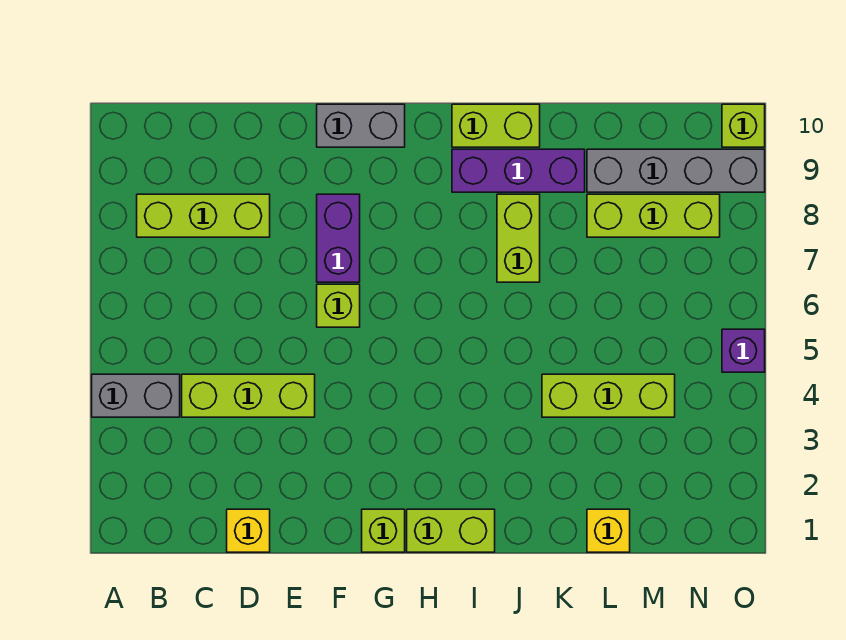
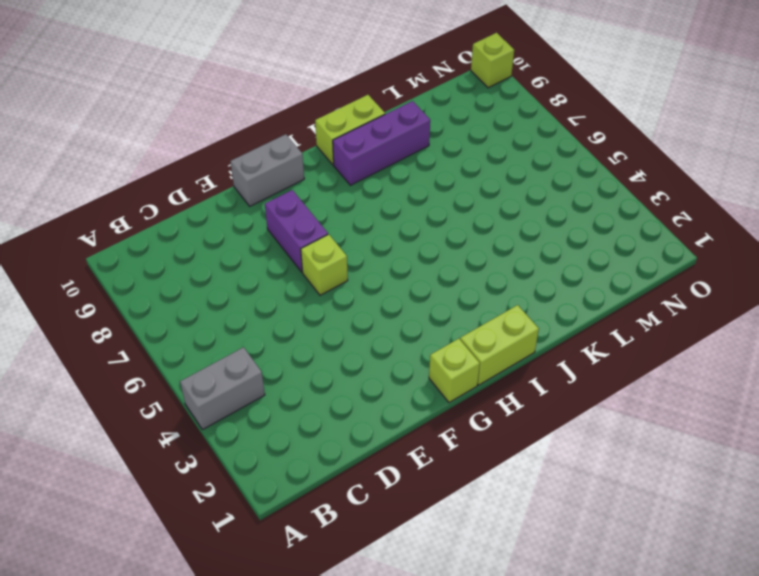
none -> lime brick B8:D8 level 1
none -> lime brick C4:E4 level 1
none -> yellow brick D1 level 1

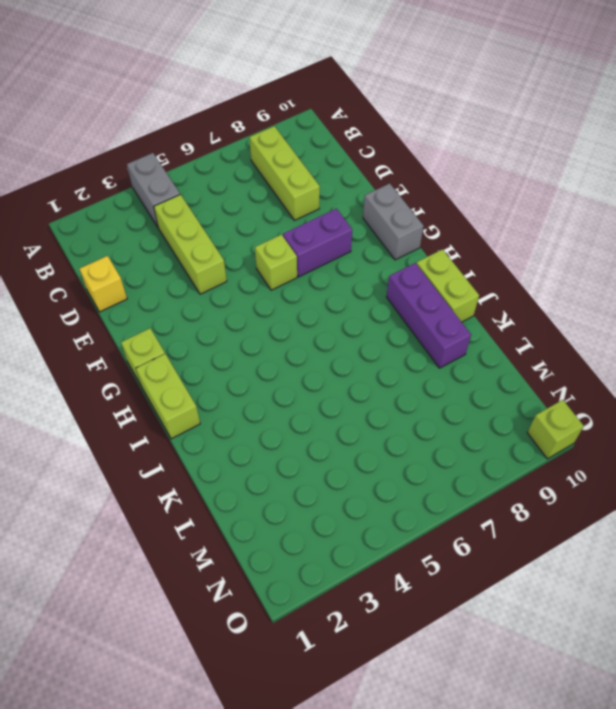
none -> lime brick J7:J8 level 1
none -> lime brick K4:M4 level 1
none -> yellow brick L1 level 1

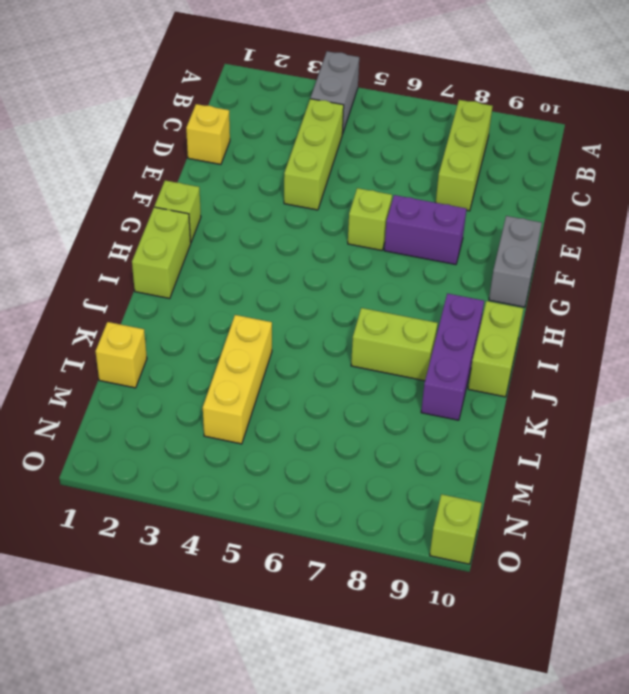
yellow brick K4:M4 level 1 -> lime brick K4:M4 level 1
none -> lime brick L8:N8 level 1
none -> grey brick L9:O9 level 1
none -> purple brick O5 level 1

